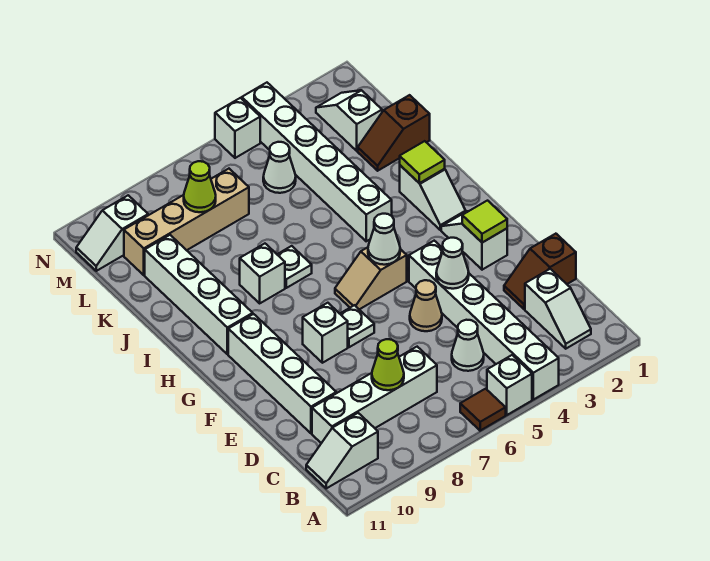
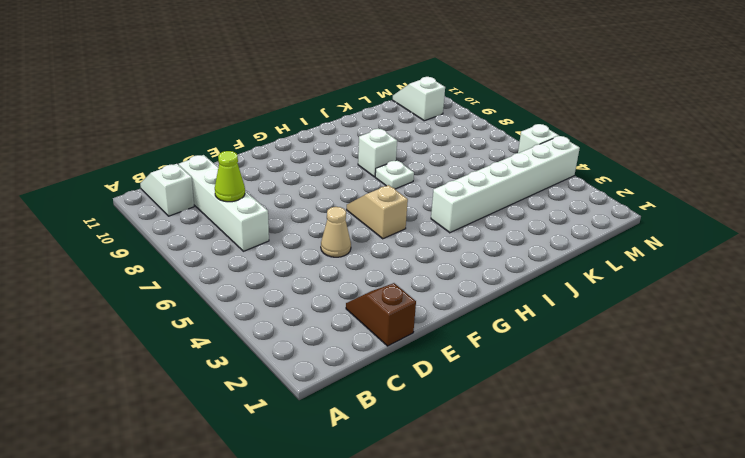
none -> white brick A4:F4 level 1
none -> white brick A5 level 1
none -> brown tile A6 level 1
none -> white slope B2:C2 level 1 top C

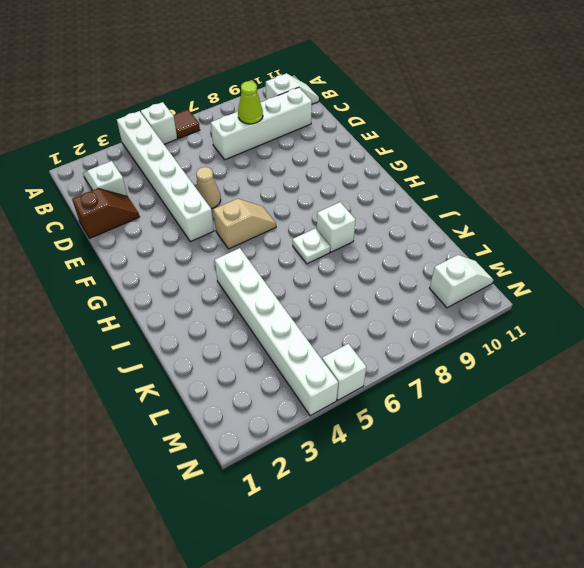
none -> white cone C5 level 1
none -> white brick D10:G10 level 1
none -> white slope F2:G2 level 1 top F
none -> white plate F7 level 1

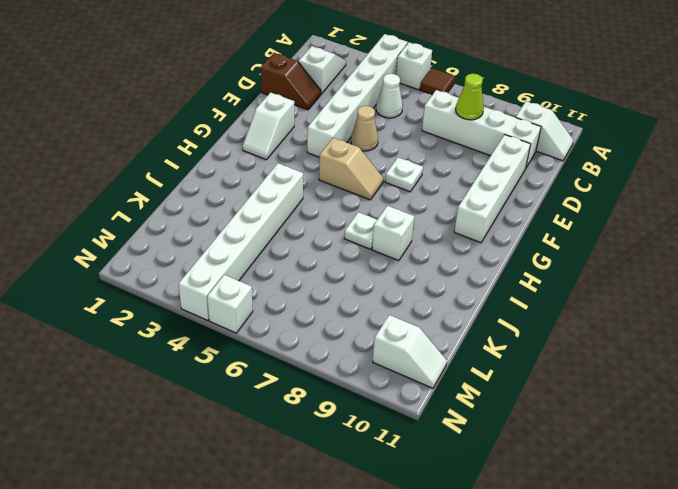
none -> white brick F8 level 1
none -> white slope H2:I2 level 1 top I
none -> white brick H10:K10 level 1
none -> brown slope K1:K2 level 1 top 1

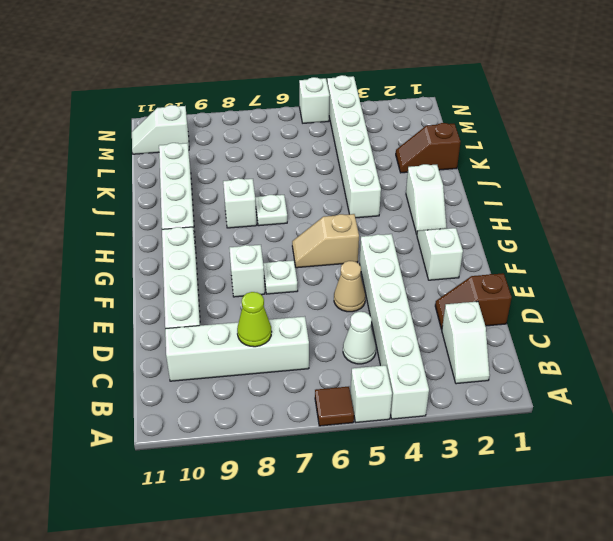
none -> white slope B10:B11 level 1 top 10
none -> white slope L2:M2 level 1 top L
none -> white cone L5 level 1
none -> tan brick L7:L10 level 1

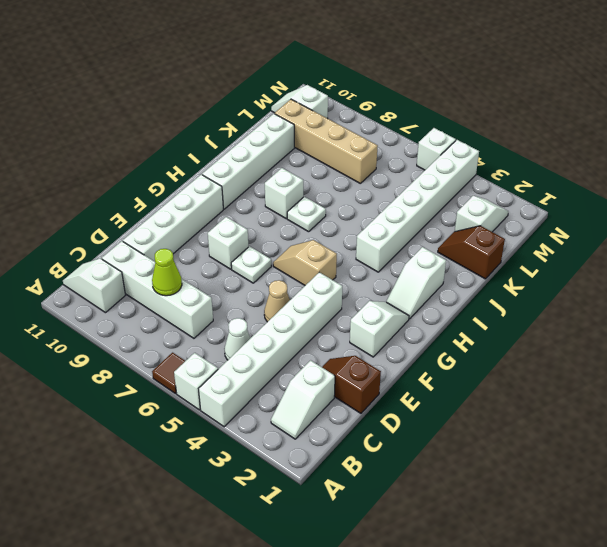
none -> white cone L5 level 1
none -> white cone E4 level 2
none -> lime tile F2 level 2
none -> white cone G5 level 2

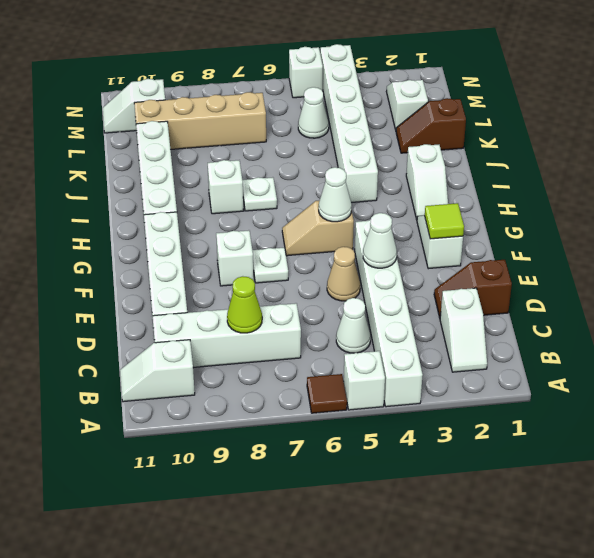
none -> lime tile I2 level 2
none -> lime cone L8 level 2

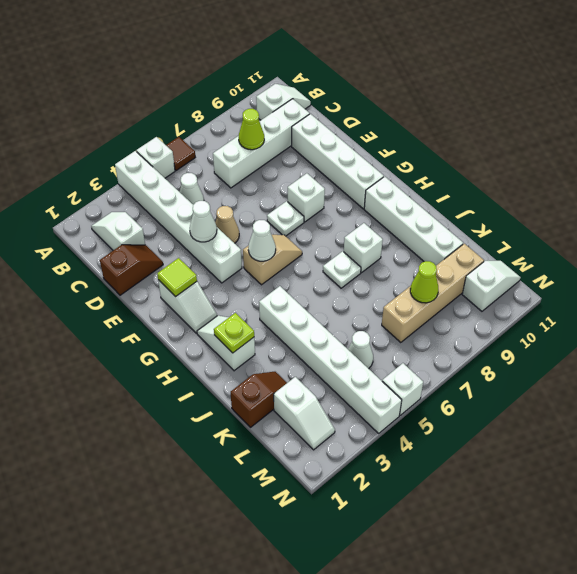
lime plate I2 level 2 -> lime tile I2 level 2

